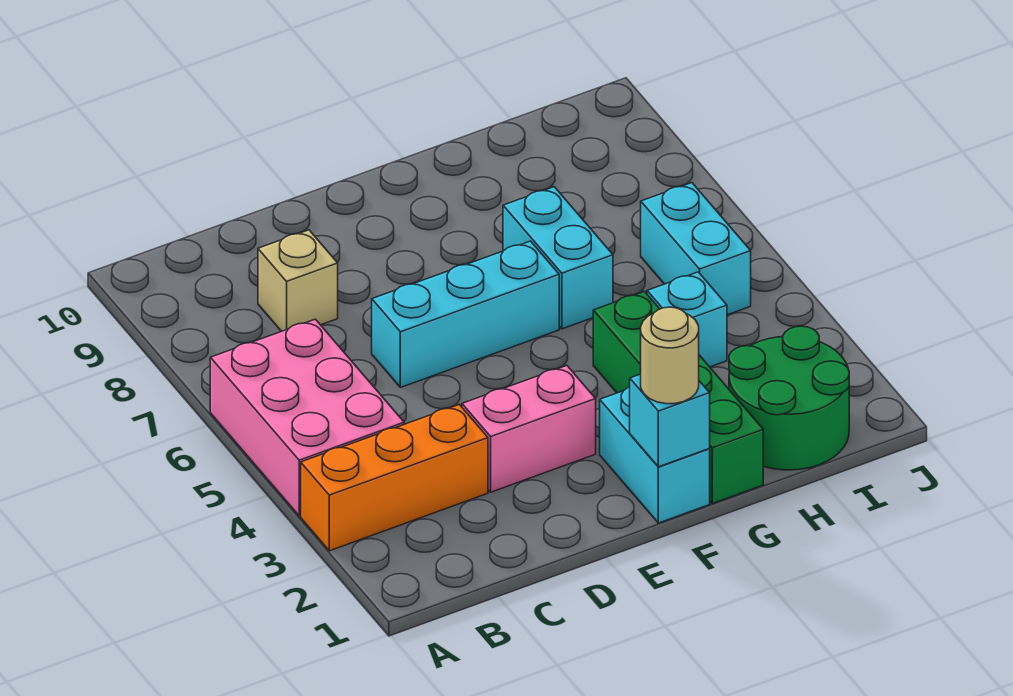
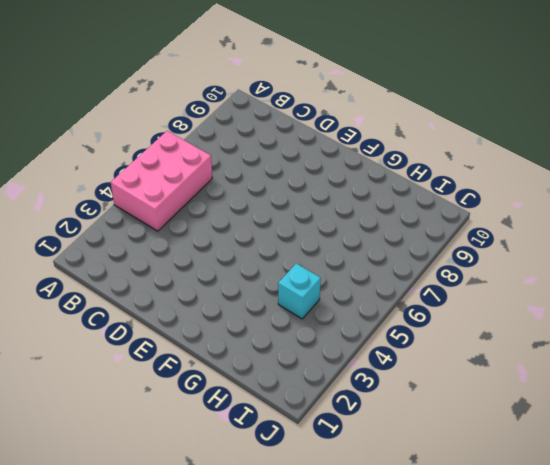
none -> orange brick A3:C3 level 1
none -> tan brick C8 level 1
none -> pink brick D3:E3 level 1

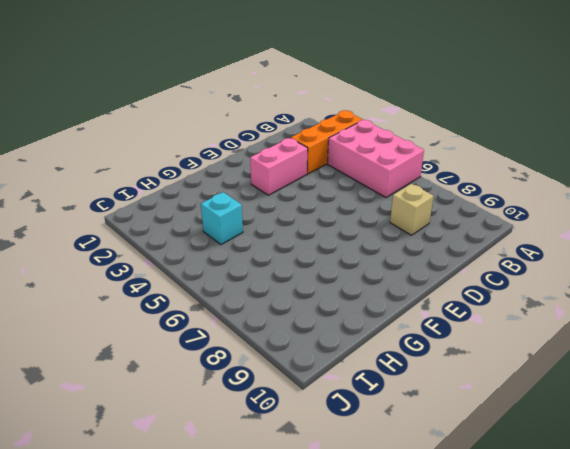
none -> cyan brick D6:F6 level 1
none -> cyan brick F1:F2 level 1
none -> green brick G1:G4 level 1

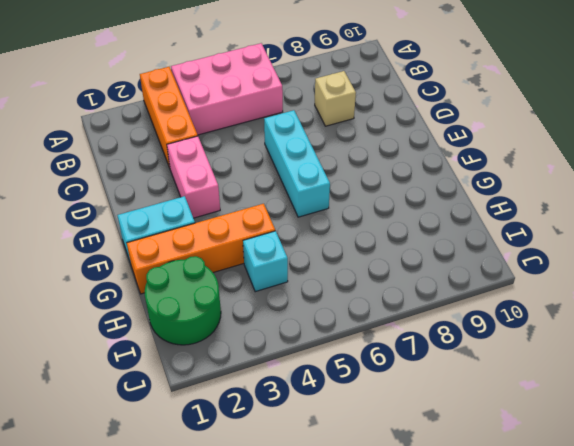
orange brick G1:G4 level 1 -> green brick G1:G4 level 1
none -> cyan brick G6:G7 level 1
none -> cyan brick I5:I6 level 1
none -> cyan brick F1 level 2

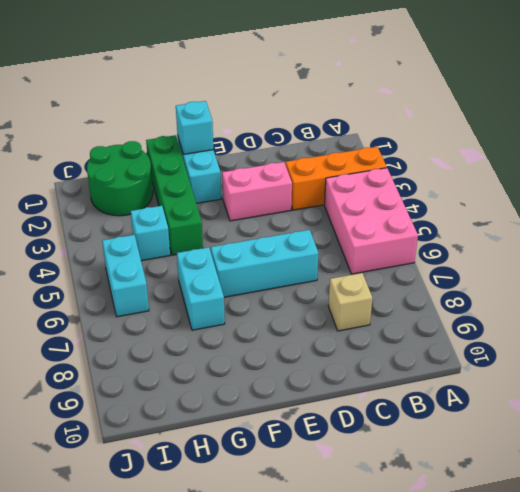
none -> tan round brick F1 level 3

